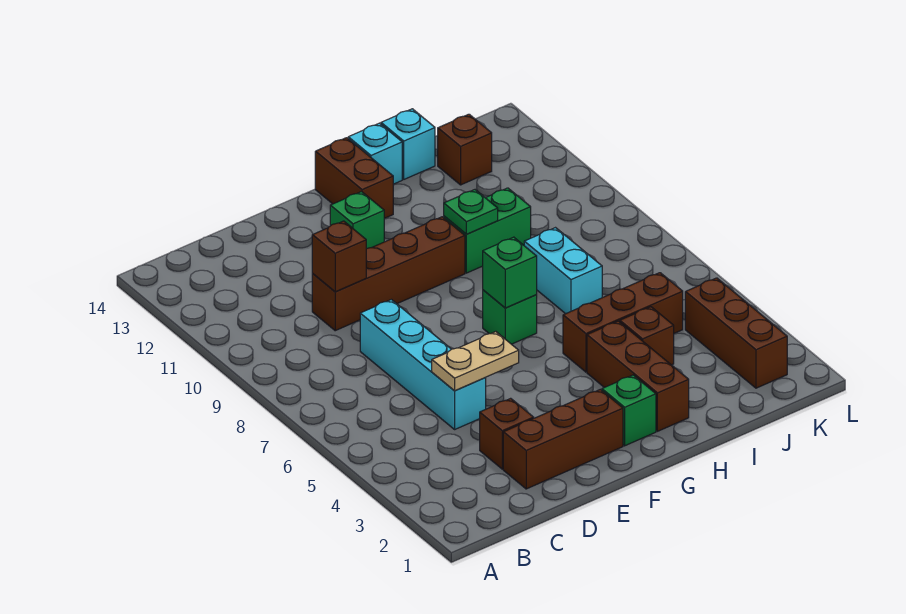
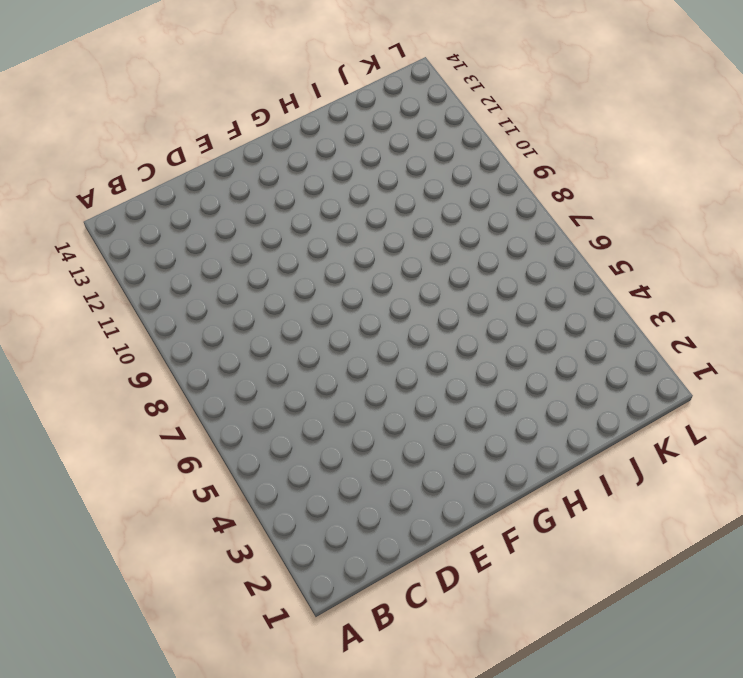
none -> brown brick D2:F2 level 1
none -> brown brick D3 level 1
none -> cyan brick D5:D8 level 1

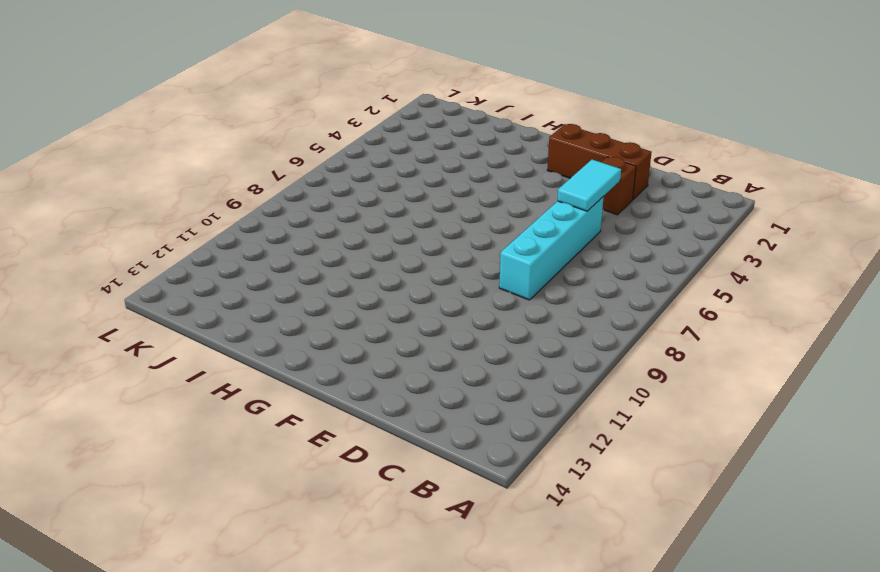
cyan tile D4:D5 level 2 -> tan plate D5:E5 level 2
none -> brown brick D10:G10 level 1
none -> green brick F12 level 1
none -> green brick G2 level 1

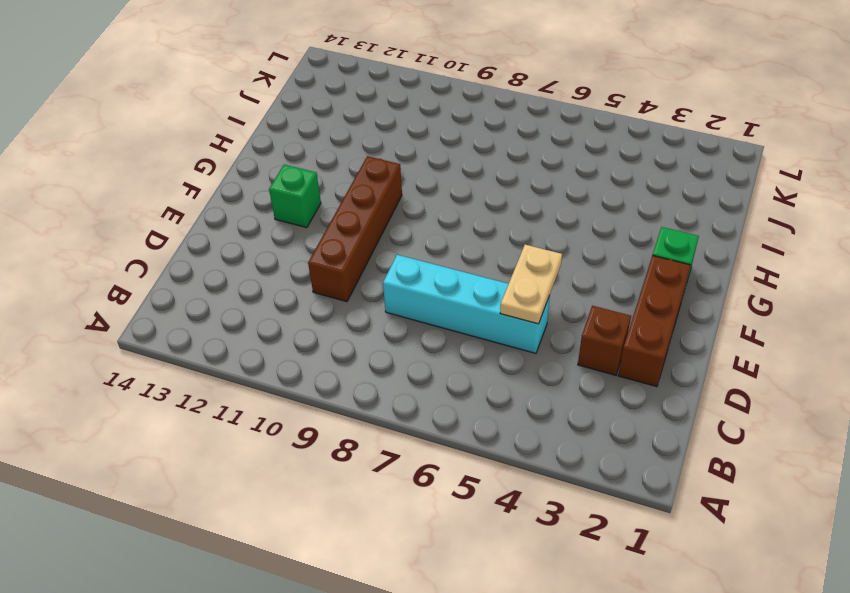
none -> green brick G7 level 1
none -> brown brick G13:G14 level 1
none -> brown brick H2:H4 level 1

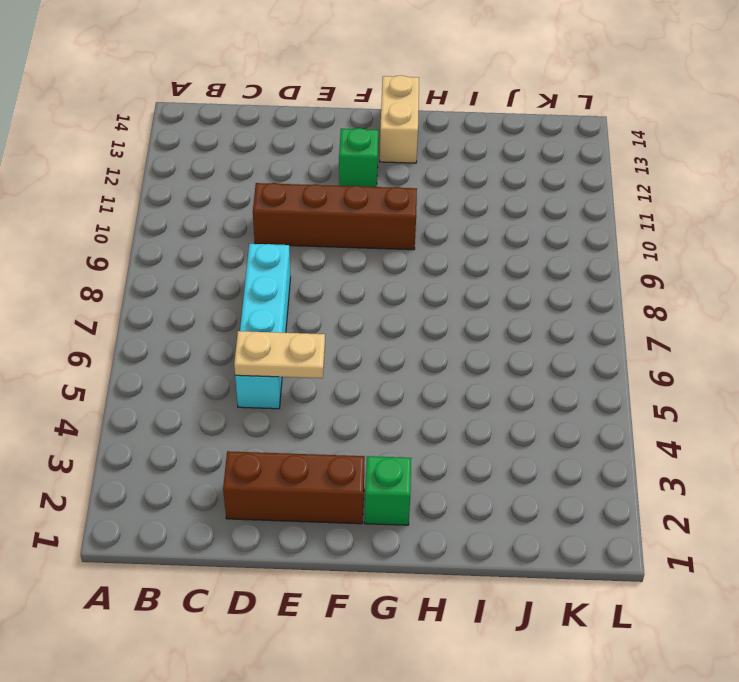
tan brick G13:G14 level 1 -> brown brick G13:G14 level 1
none -> brown brick D3 level 1
none -> green brick G7 level 1
none -> brown brick H2:H4 level 1

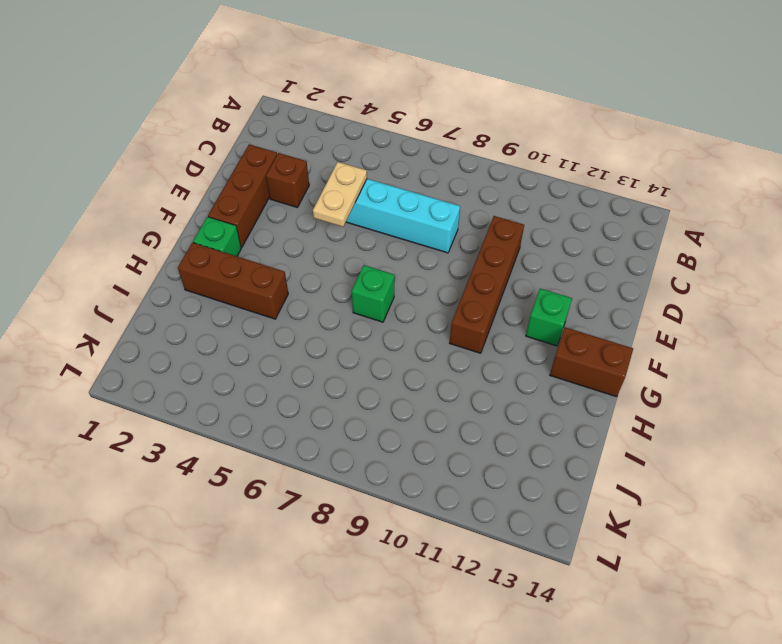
none -> brown brick H5:J5 level 1
none -> green brick H10:I10 level 1
none -> cyan brick H14 level 1

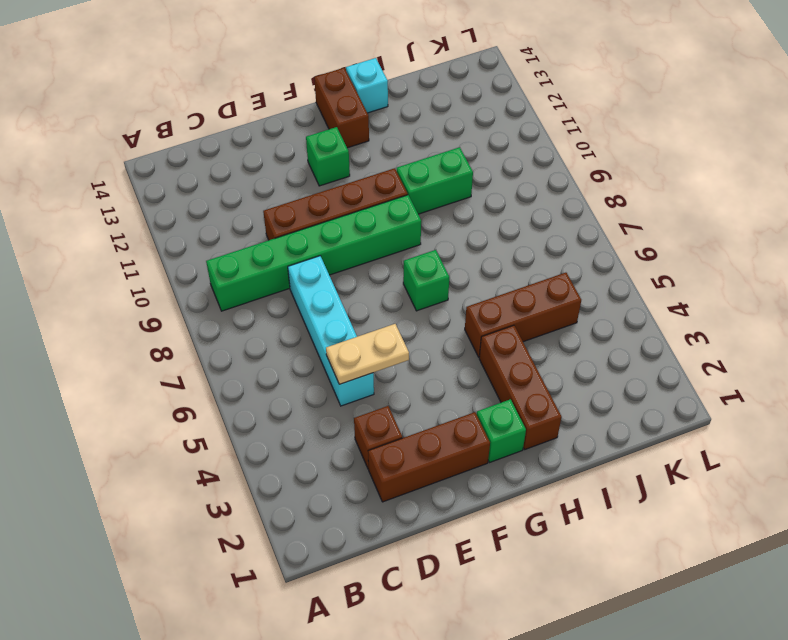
green brick B9:G9 level 1 -> none
none -> brown brick I4 level 1
none -> cyan brick I7:I8 level 1
none -> cyan brick I14 level 1

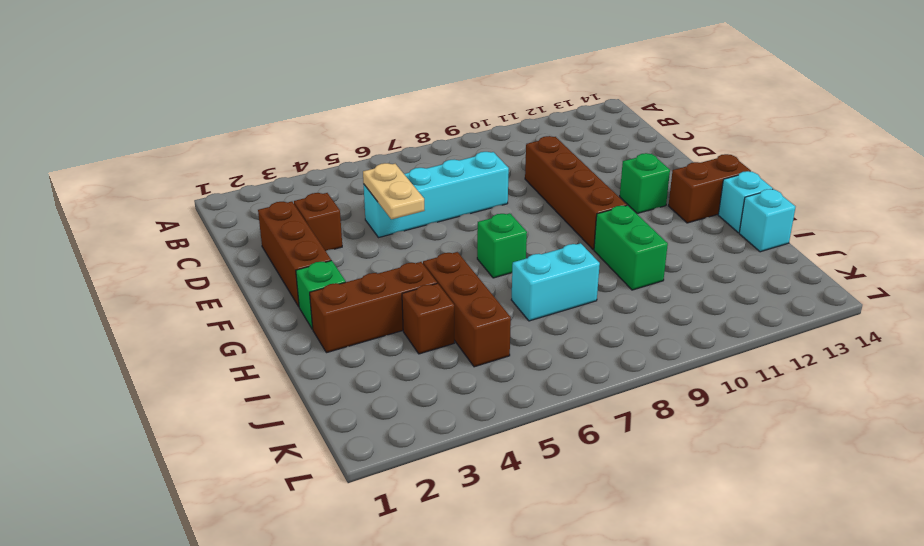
none -> brown brick J13 level 1
none -> brown brick K2:K4 level 1
none -> brown brick D10 level 2

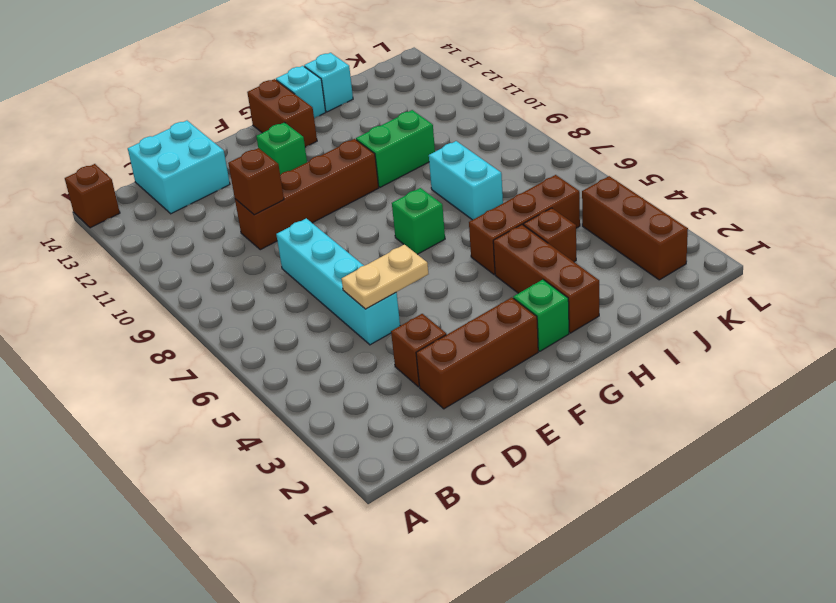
brown brick A14 level 1 -> brown brick J13 level 1
cyan brick C13:D14 level 1 -> none
none -> green brick G7 level 2
none -> green plate H10 level 2

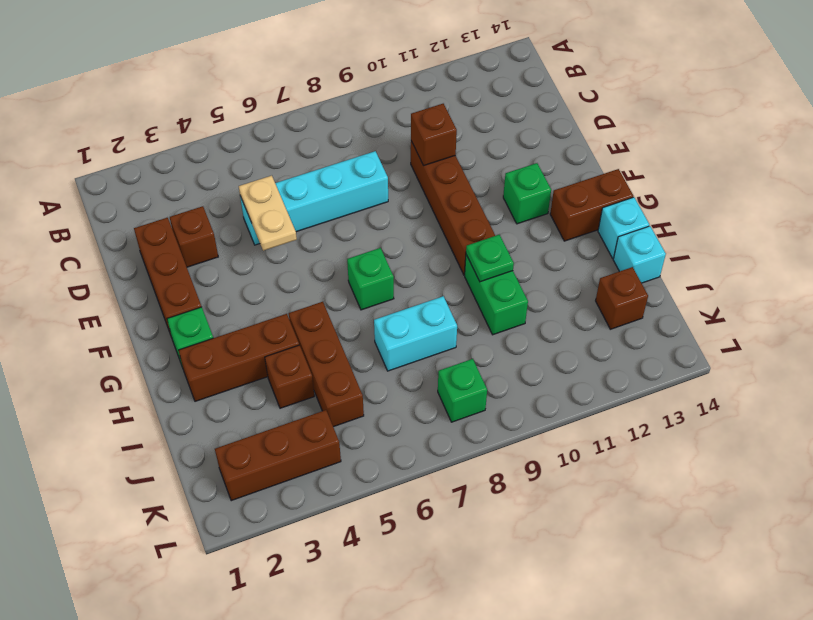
green brick K8 level 1 -> green brick G7 level 2

